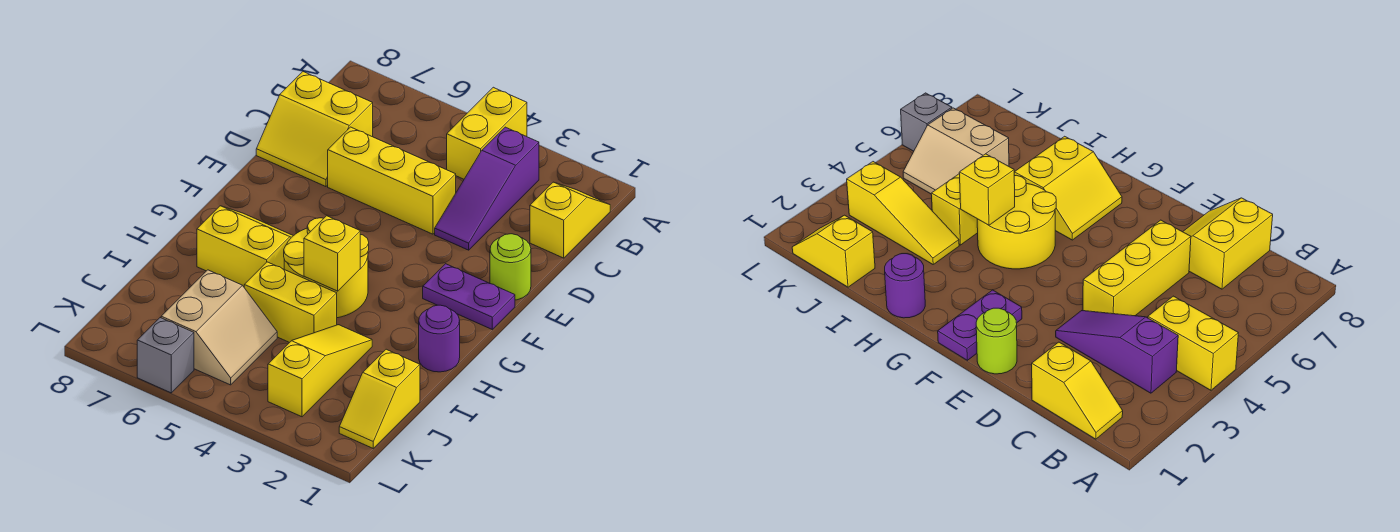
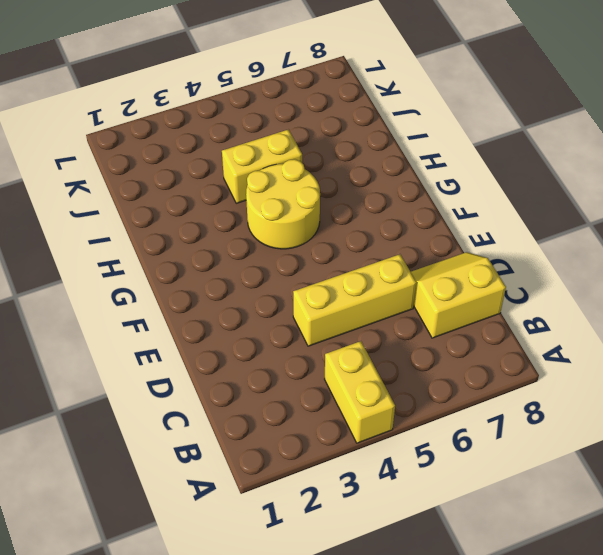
none -> yellow slope B1:C1 level 1 top C
none -> purple slope B3:D3 level 1 top B
none -> lime round brick E1 level 1

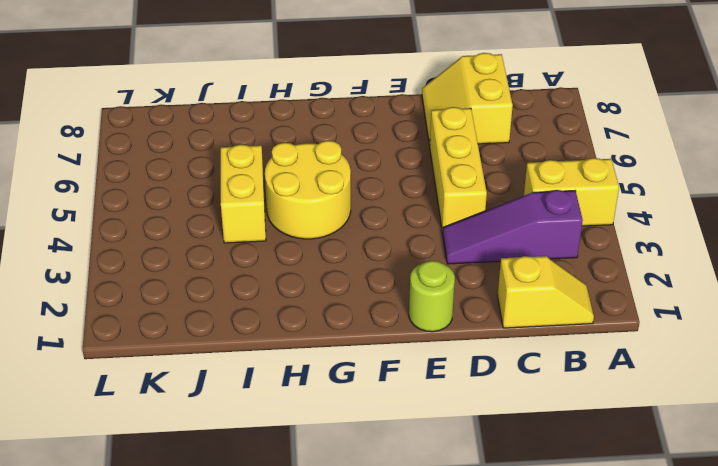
none -> purple plate F1:F2 level 1
none -> yellow slope G6:H7 level 1 top H
none -> purple round brick H1 level 1

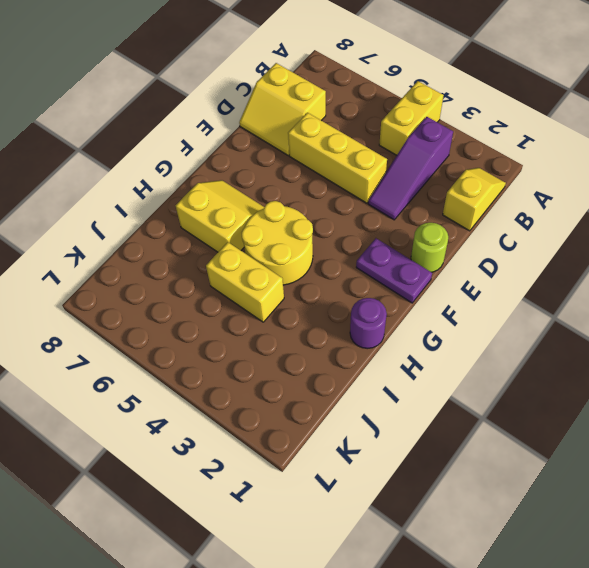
none -> yellow slope I3:K3 level 1 top K
none -> yellow slope J1:K1 level 1 top J
none -> tan slope J5:K6 level 1 top 6

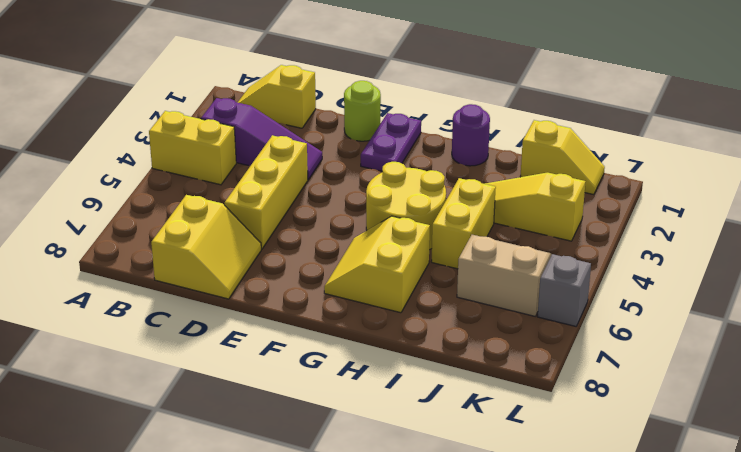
none -> yellow brick H4 level 2

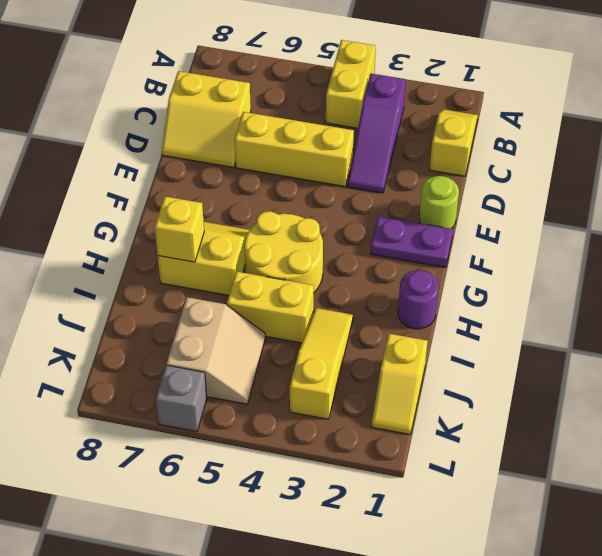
yellow brick H7 level 2 -> yellow brick H4 level 2

